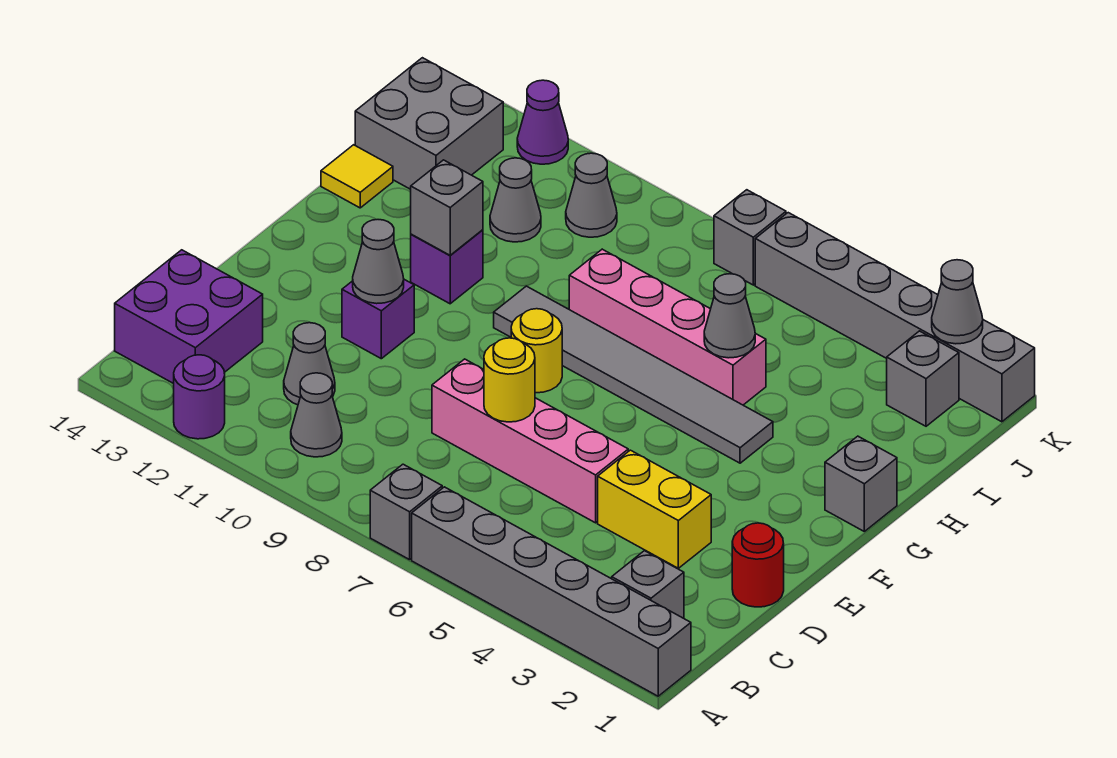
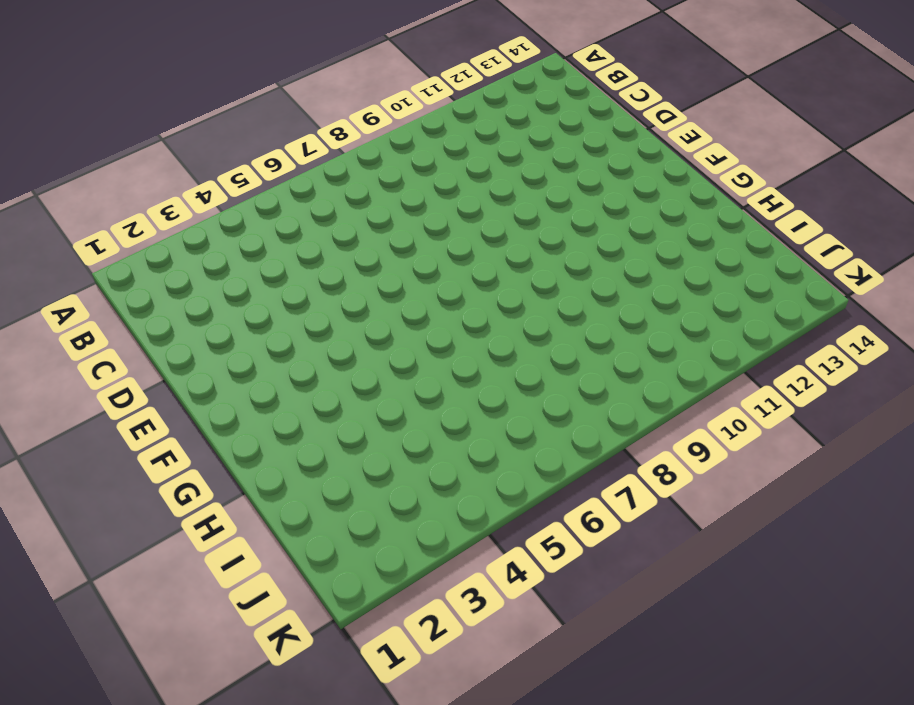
none -> grey brick A1:A6 level 1
none -> grey brick A7 level 1
none -> purple round brick A12 level 1

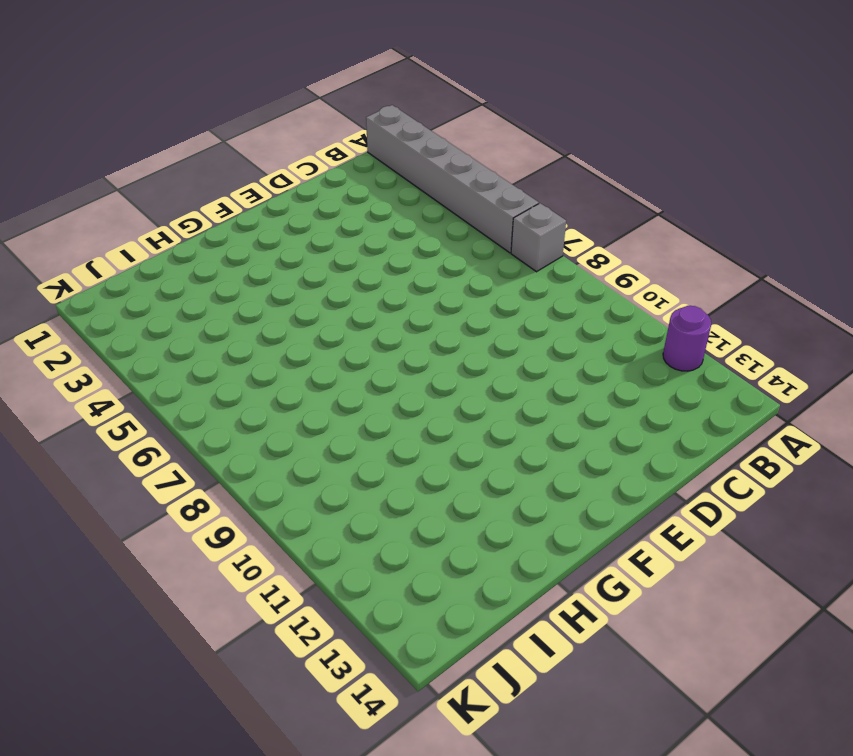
none -> grey brick B2 level 1
none -> grey cone B10 level 1
none -> purple brick B13:C14 level 1

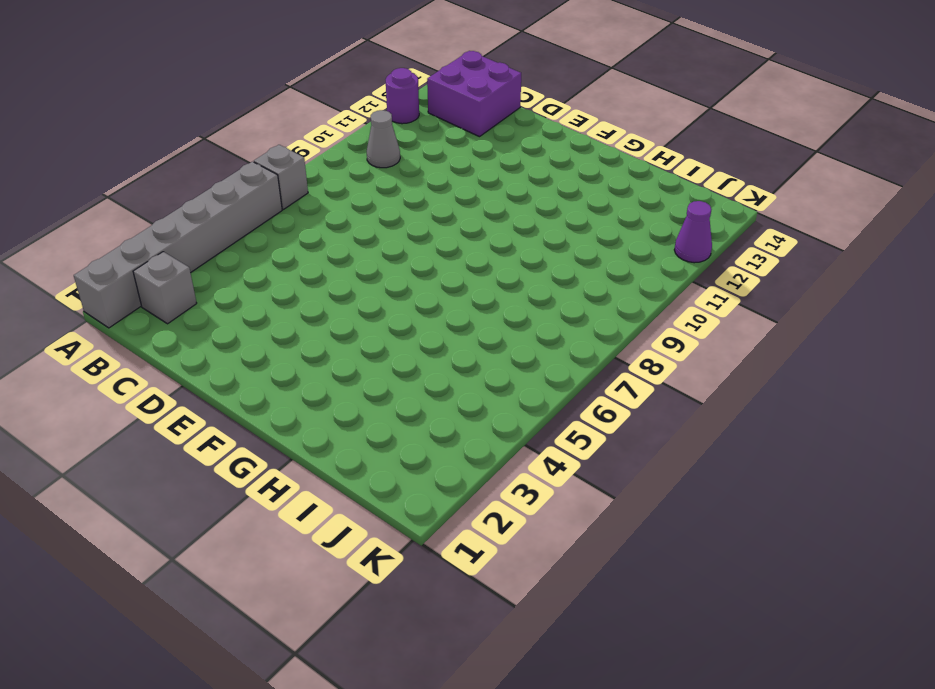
none -> grey cone C11 level 1
none -> red round brick D1 level 1
none -> yellow brick D3:D4 level 1

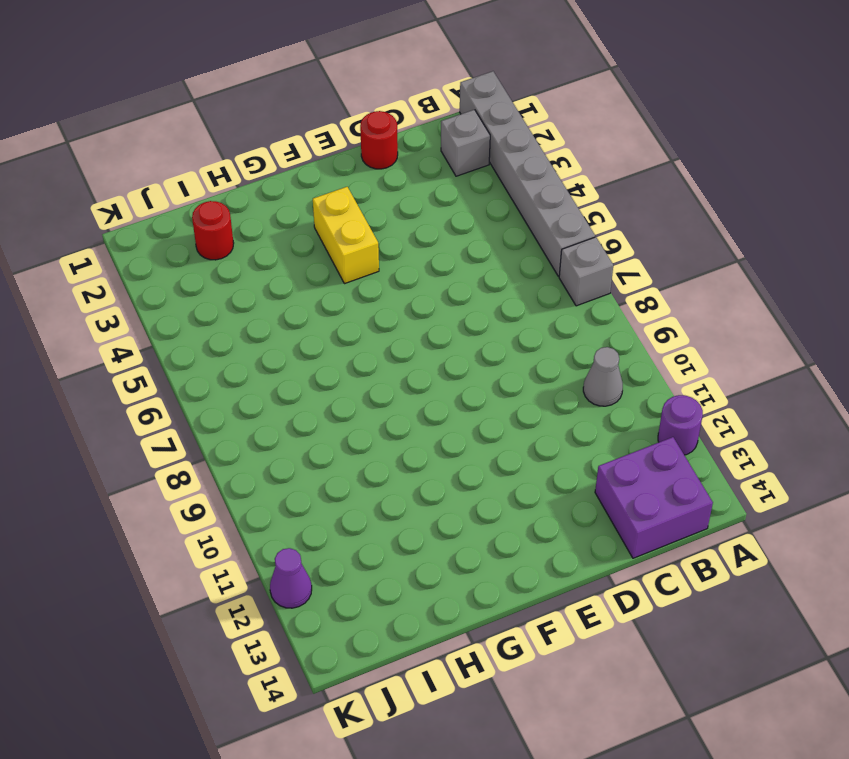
yellow brick F3:F4 level 1 -> yellow brick D3:D4 level 1
red round brick I2 level 1 -> none
none -> grey cone C11 level 1
none -> pink brick D5:D8 level 1
none -> purple brick E11 level 1

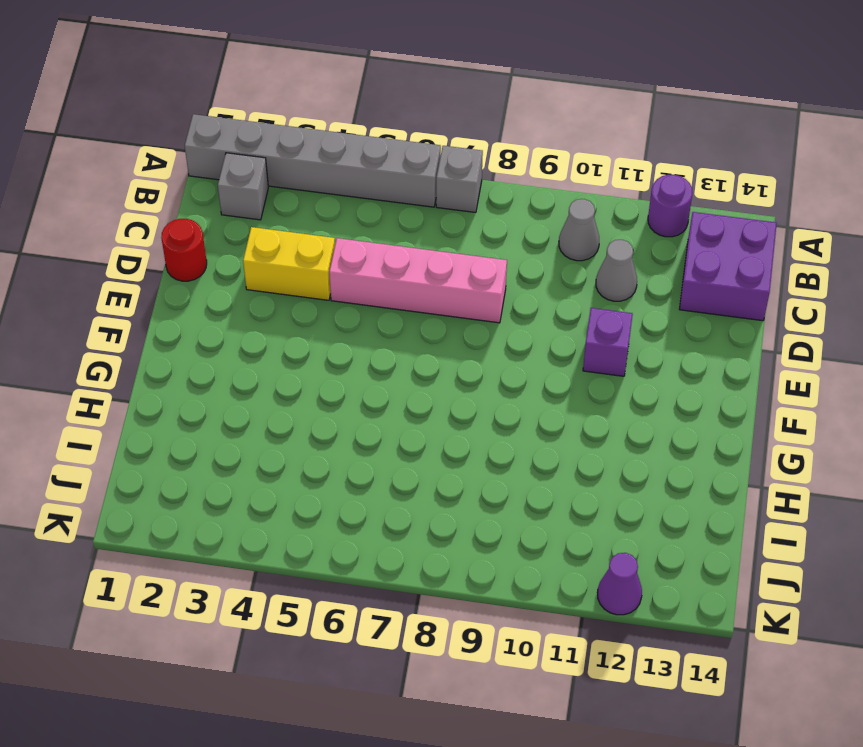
none -> yellow round brick F8 level 1
none -> grey brick G1 level 1
none -> grey tile G4:G9 level 1

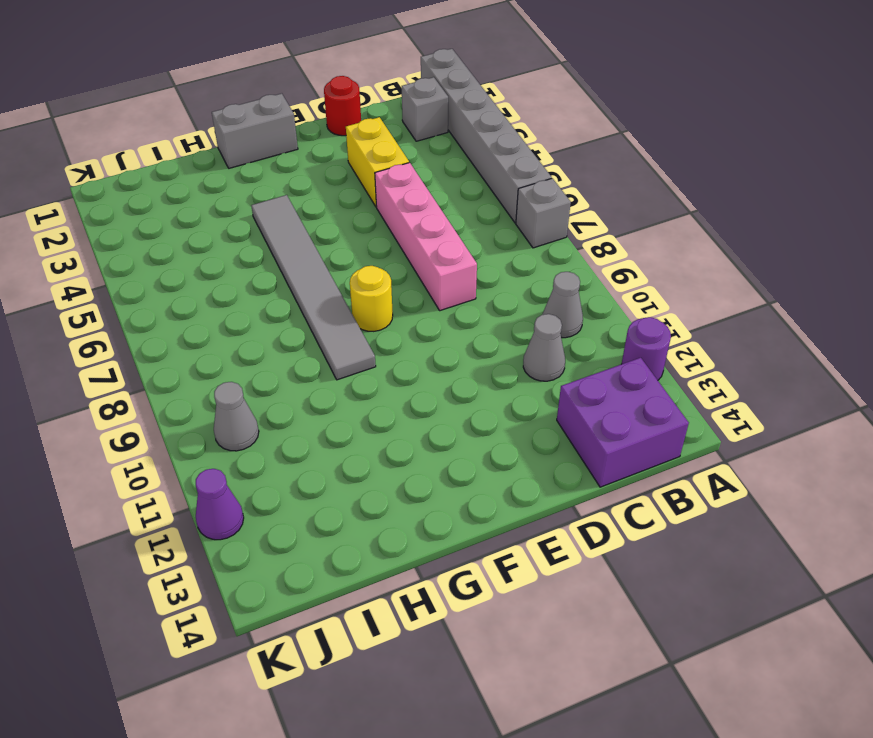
grey brick F1:G1 level 1 -> grey brick G1 level 1
none -> purple brick E11 level 1
none -> purple brick G11 level 1
none -> pink brick H5:H8 level 1

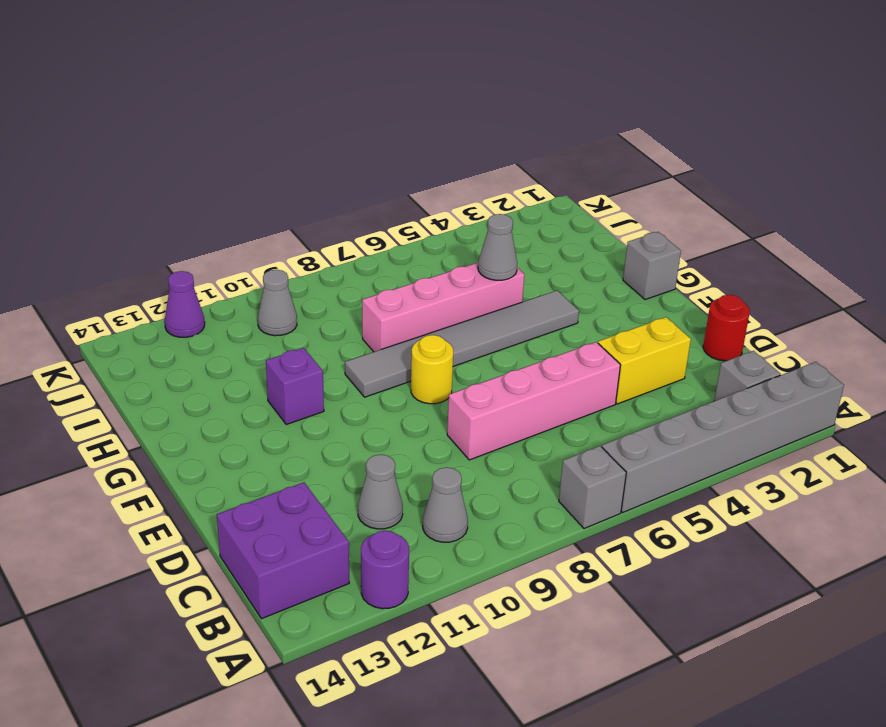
none -> purple brick E11 level 1
none -> yellow tile H14 level 1
none -> grey cone I11 level 1

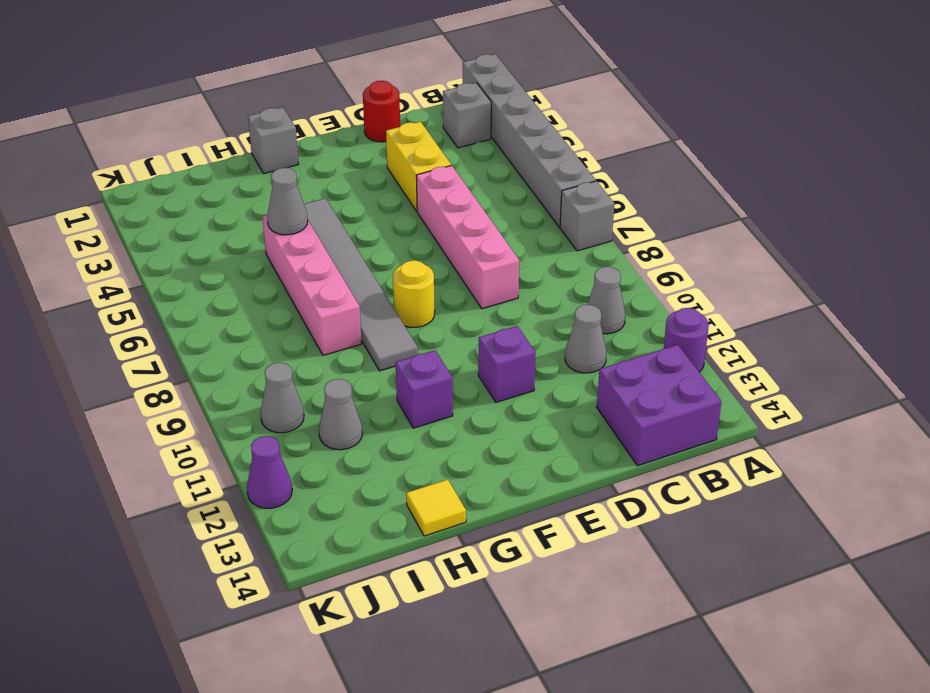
none -> grey brick I13:J14 level 1
none -> grey brick J2 level 1
none -> grey brick K1:K6 level 1

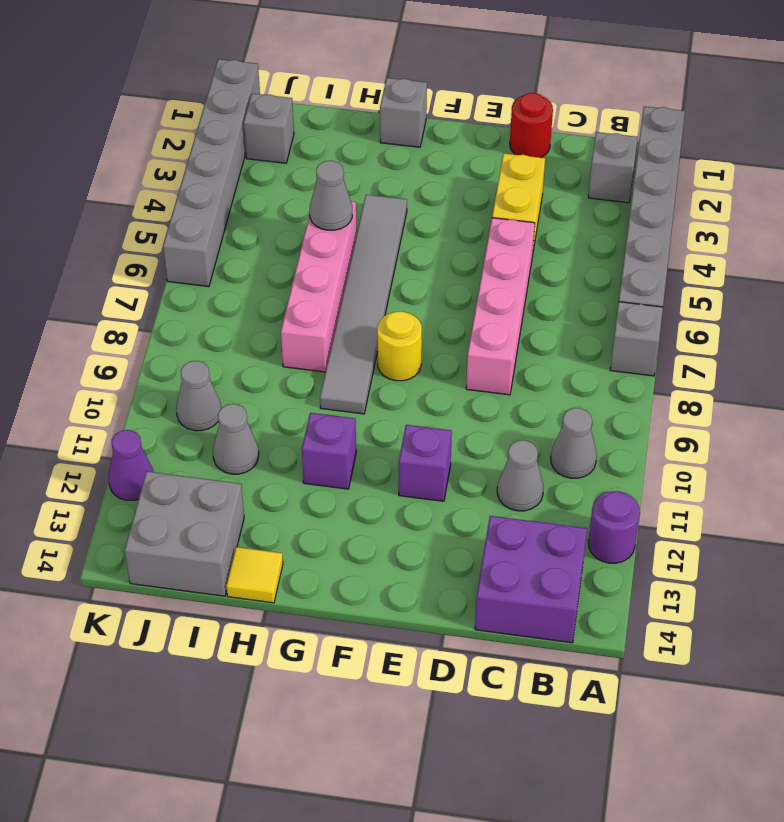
none -> grey brick K7 level 1
none -> yellow round brick D7 level 2
none -> grey cone E11 level 2

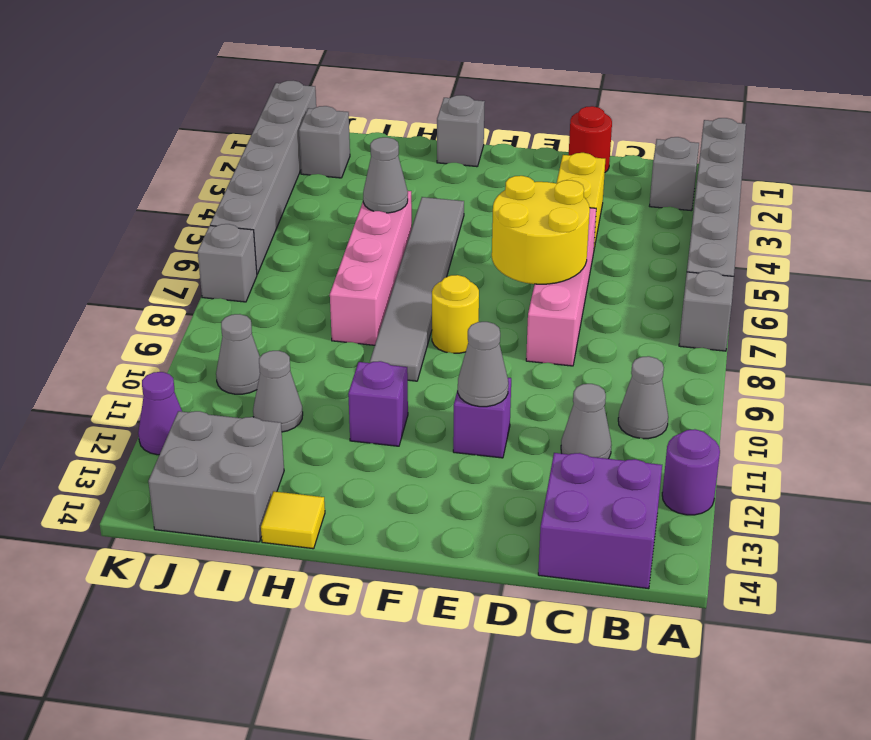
yellow round brick D6:E7 level 2 -> yellow round brick D7 level 2
none -> grey brick G11 level 2
none -> grey cone K2 level 2

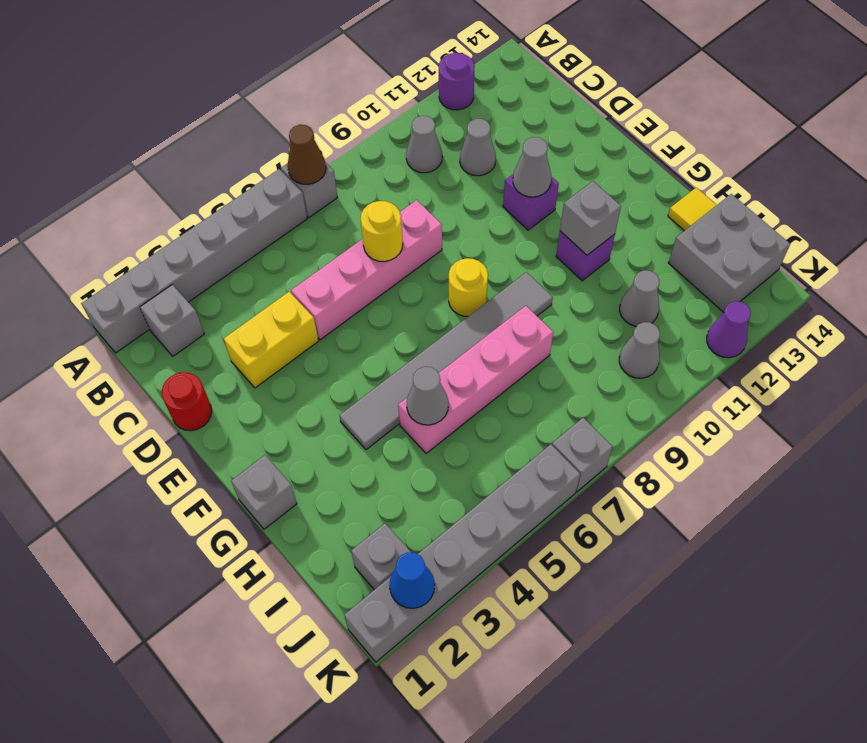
brown cone A7 level 2 -> none
blue cone K2 level 2 -> grey cone K2 level 2
none -> purple brick B13:C14 level 1

